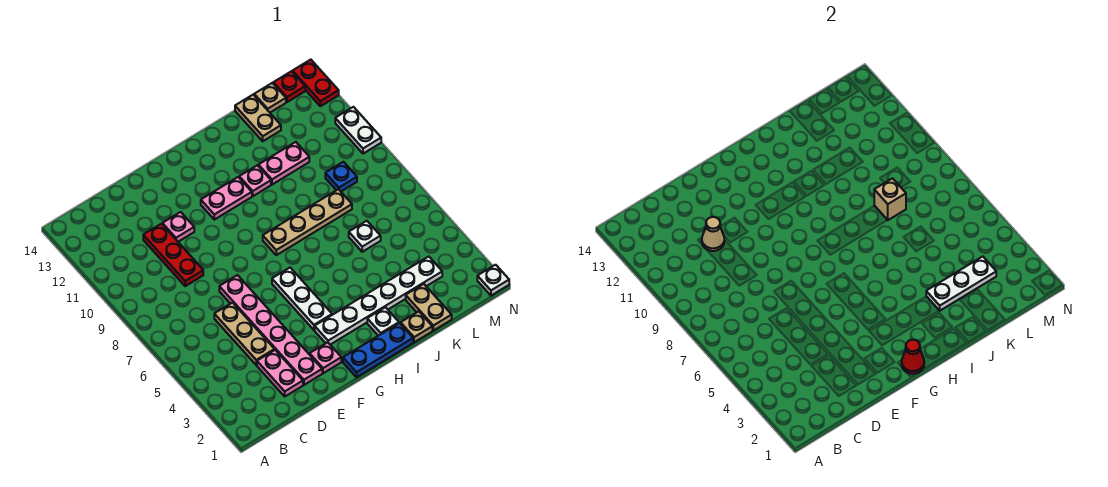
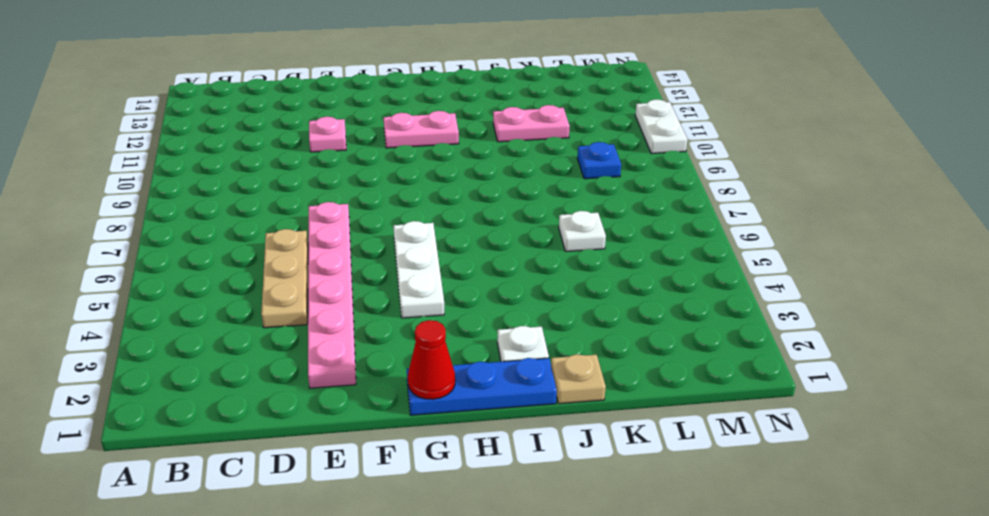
none -> pink plate D2:D3 level 1
none -> red plate D9:D11 level 1
none -> pink plate F2 level 1

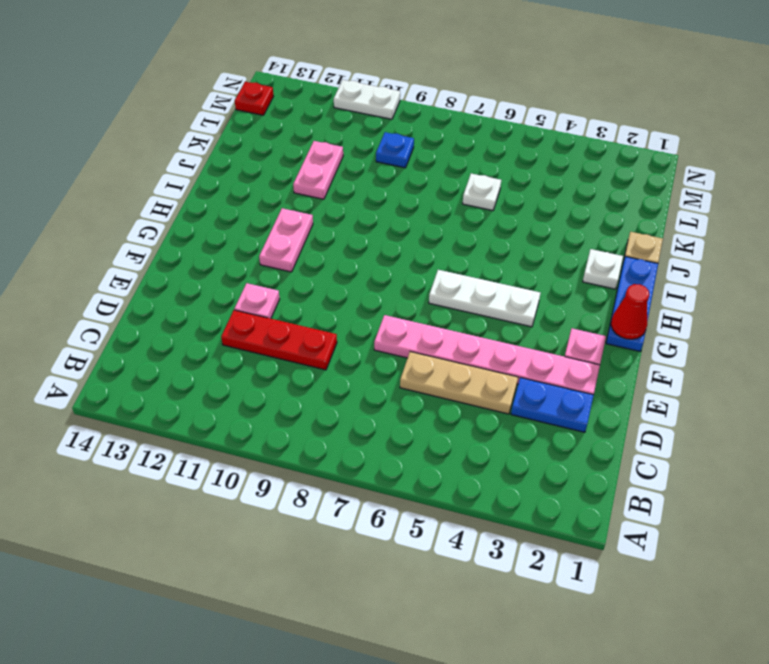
blue plate D2:D3 level 1 -> pink plate D2:D3 level 1
none -> white plate G3:L3 level 1
none -> tan plate H8:K8 level 1
none -> pink plate I11 level 1

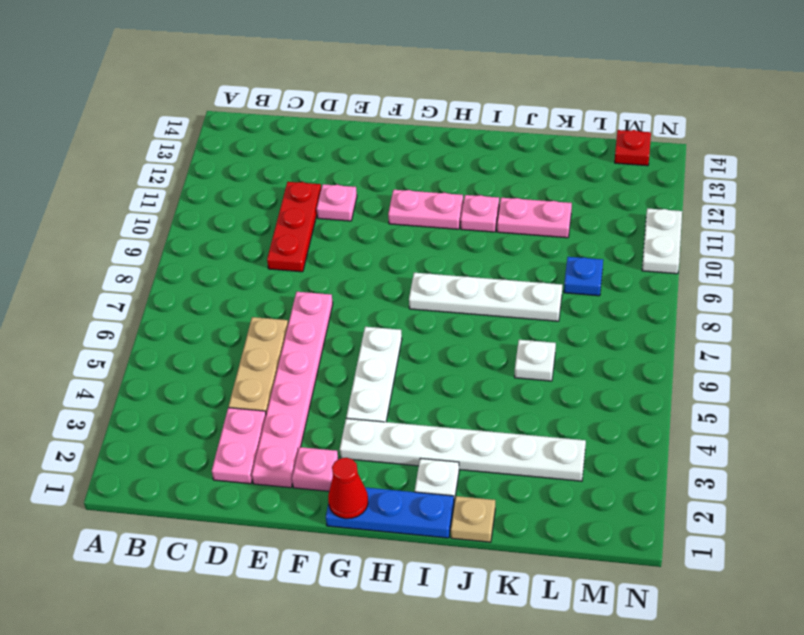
white plate H8:K8 level 1 -> tan plate H8:K8 level 1
none -> tan plate K1:K2 level 1
none -> tan plate K13:K14 level 1
none -> tan plate L14 level 1

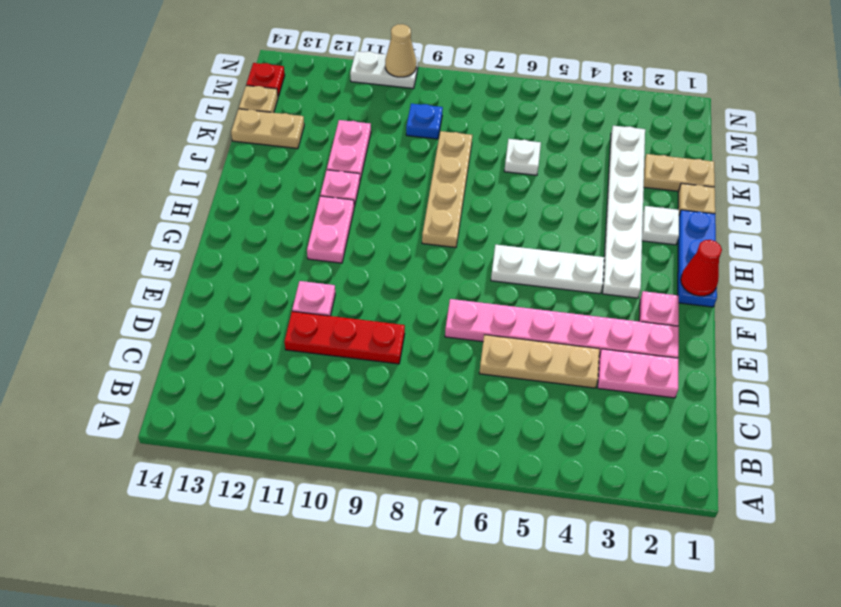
tan cone N10 level 2 -> tan cone D11 level 2
none -> white plate N1 level 1
none -> red plate N13:N14 level 1
none -> white plate J3:L3 level 2

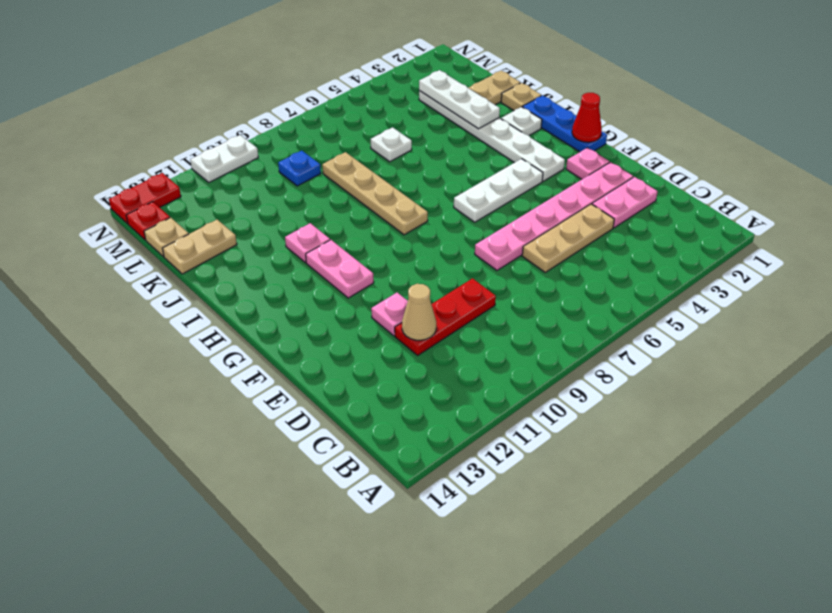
none -> pink plate J11:K11 level 1
none -> white plate N1 level 1
none -> tan brick K8 level 2

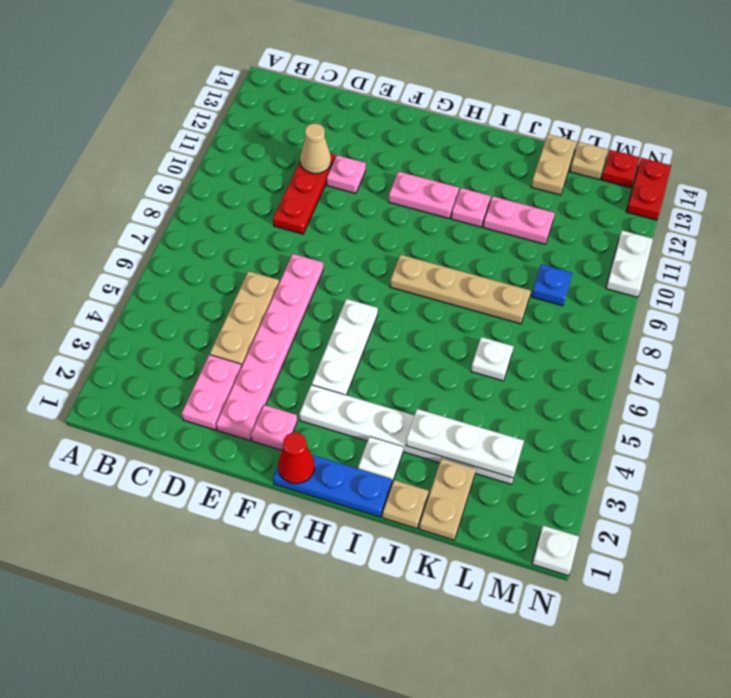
none -> tan brick K8 level 2

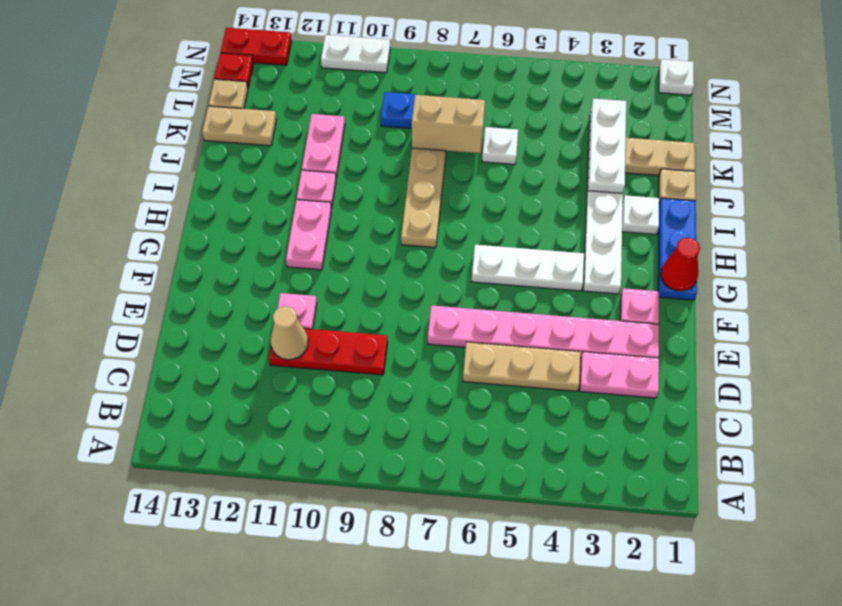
tan brick K7:K8 level 2 -> tan brick K8 level 2

